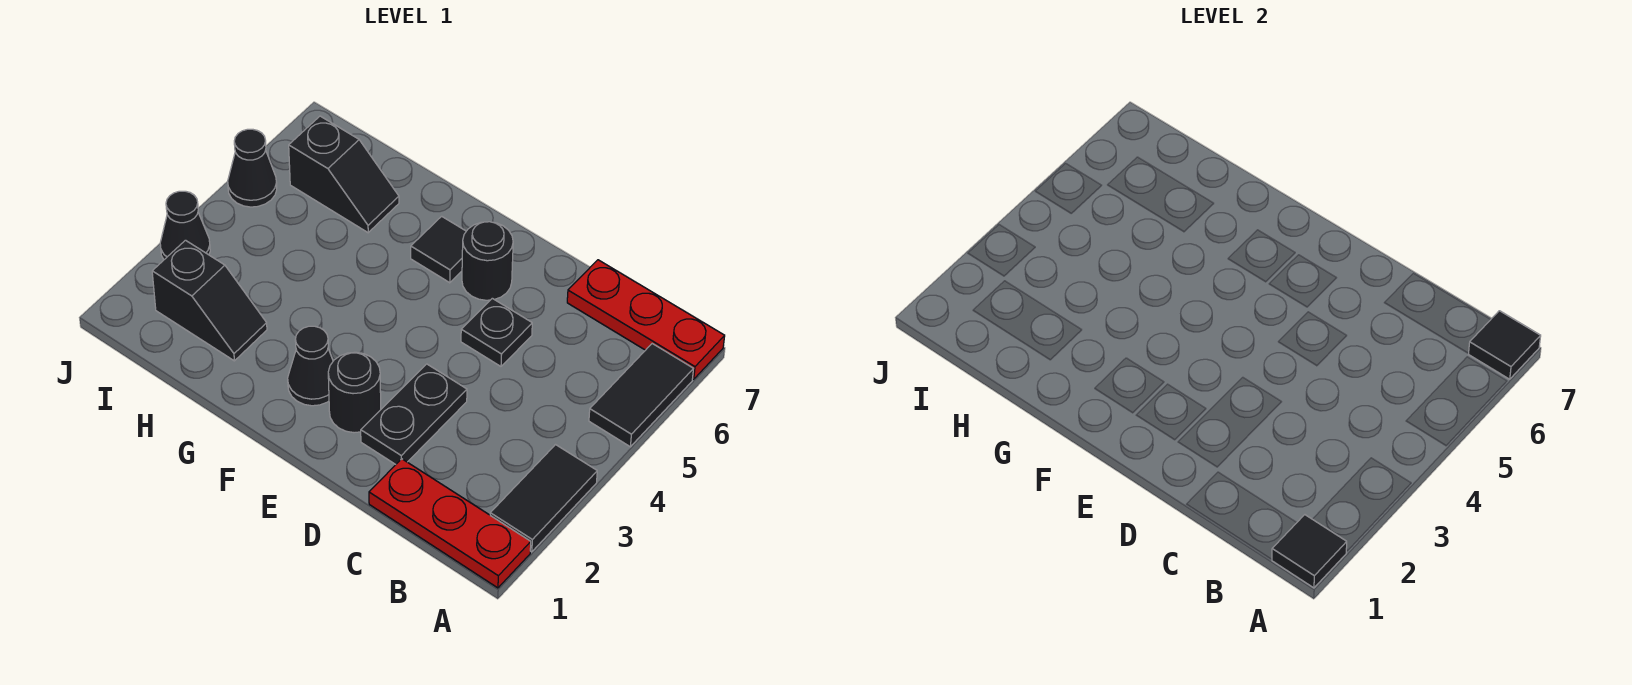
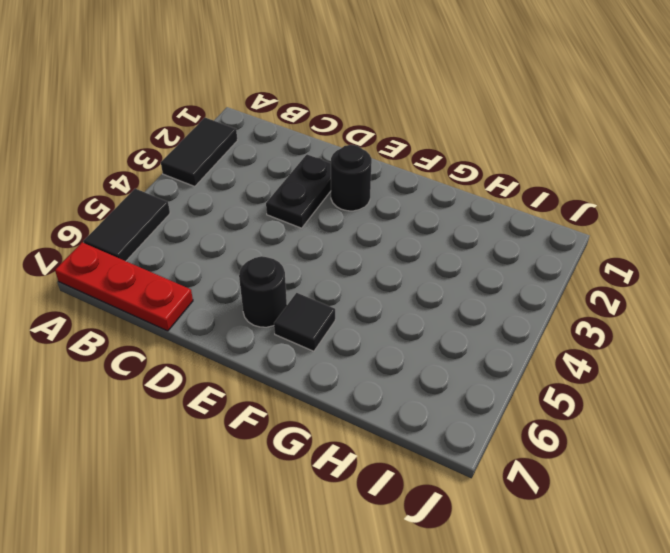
none -> red plate A1:C1 level 1
none -> black plate D5 level 1
none -> black cone F2 level 1

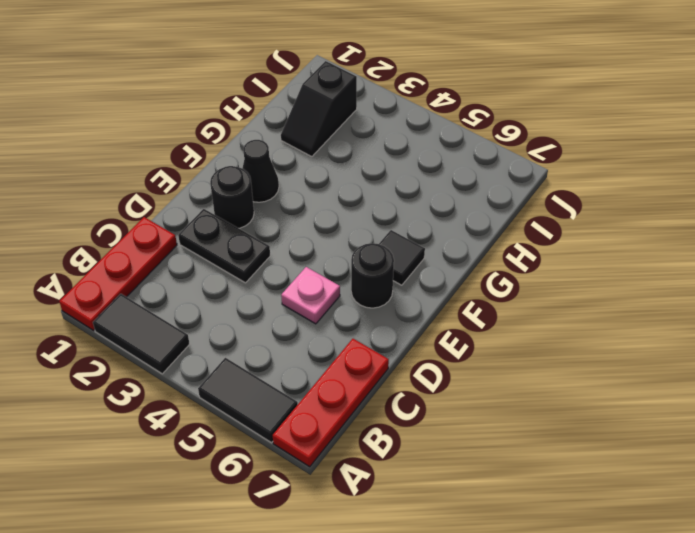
pink plate D5 level 1 -> black plate D5 level 1
none -> black slope H6:I6 level 1 top I
none -> black cone J3 level 1
none -> black cone J5 level 1

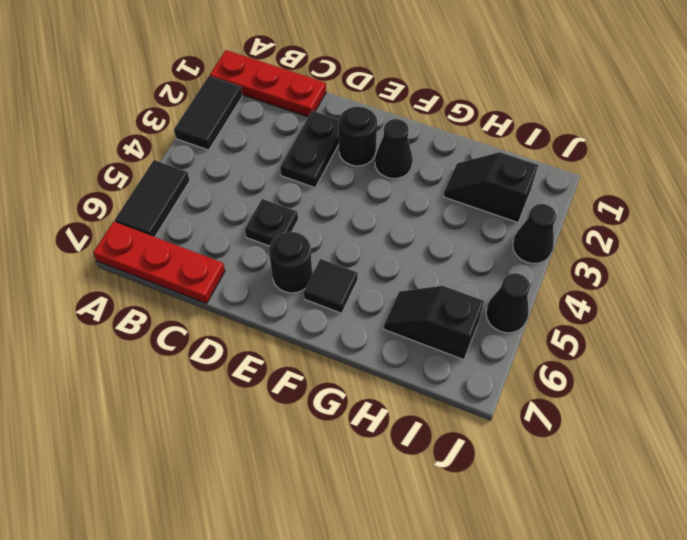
none -> black tile A1 level 2
none -> black tile A7 level 2

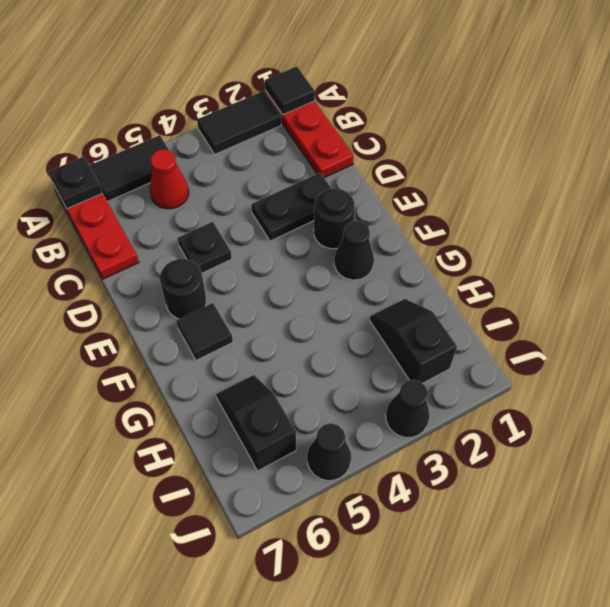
black plate A7 level 2 -> black tile A7 level 2
red cone B5 level 1 -> none

